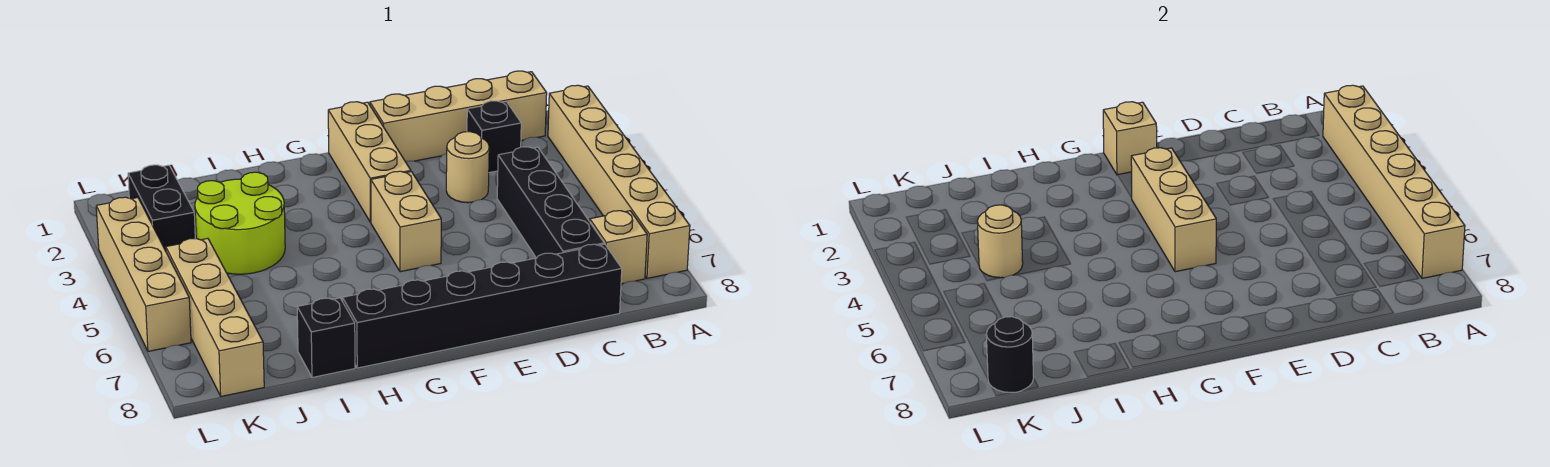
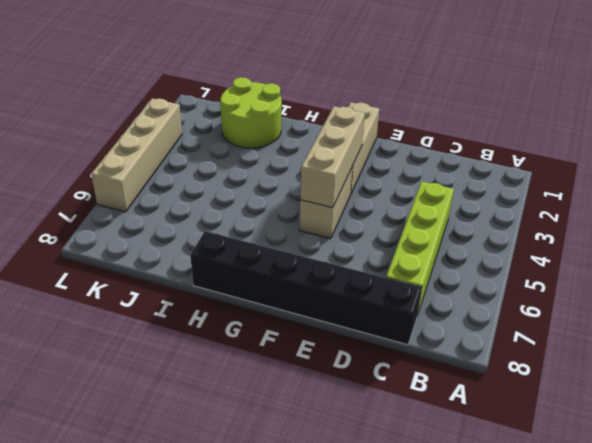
lime brick C4:C7 level 1 -> black brick C4:C7 level 1
lime round brick I1:J2 level 1 -> lime round brick I3:J4 level 1
none -> tan brick A2:A7 level 1
none -> tan brick B1:E1 level 1
none -> tan brick B7 level 1

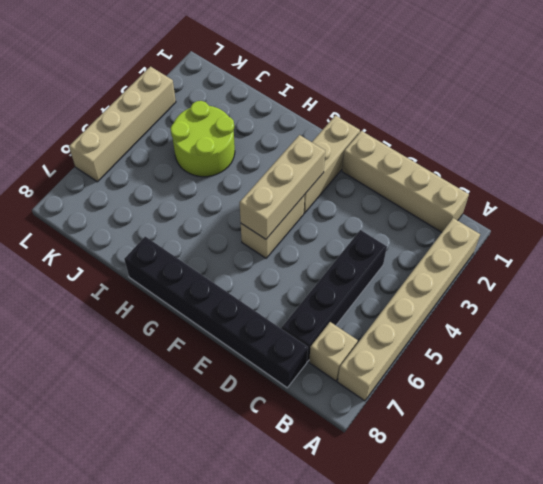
none -> black brick C2 level 1
none -> tan round brick D3 level 1
none -> black brick I8 level 1

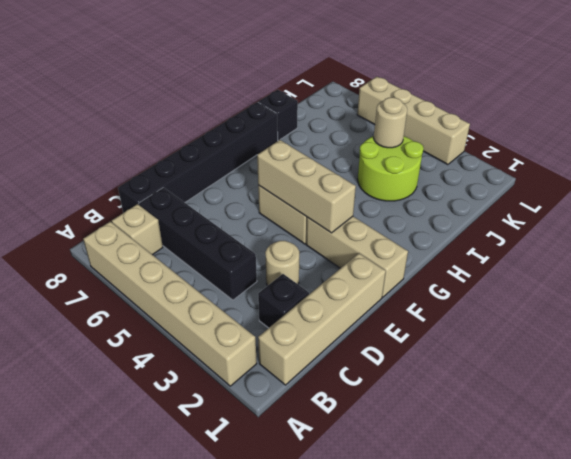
none -> black brick K2:K3 level 1
none -> tan brick K5:K8 level 1
none -> tan brick A2:A7 level 2

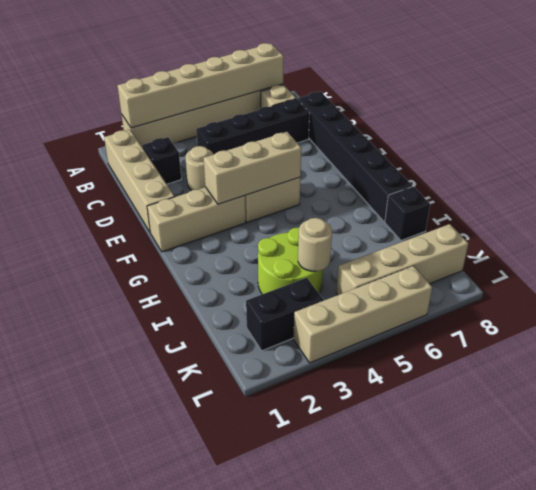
none -> tan brick F1 level 2
none -> black round brick K8 level 2

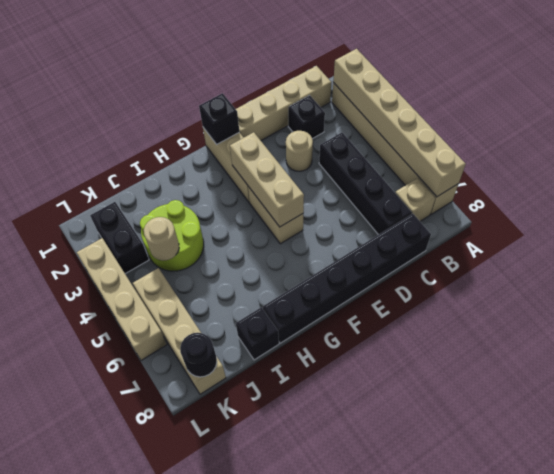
black brick F1 level 2 -> tan brick F1 level 2

